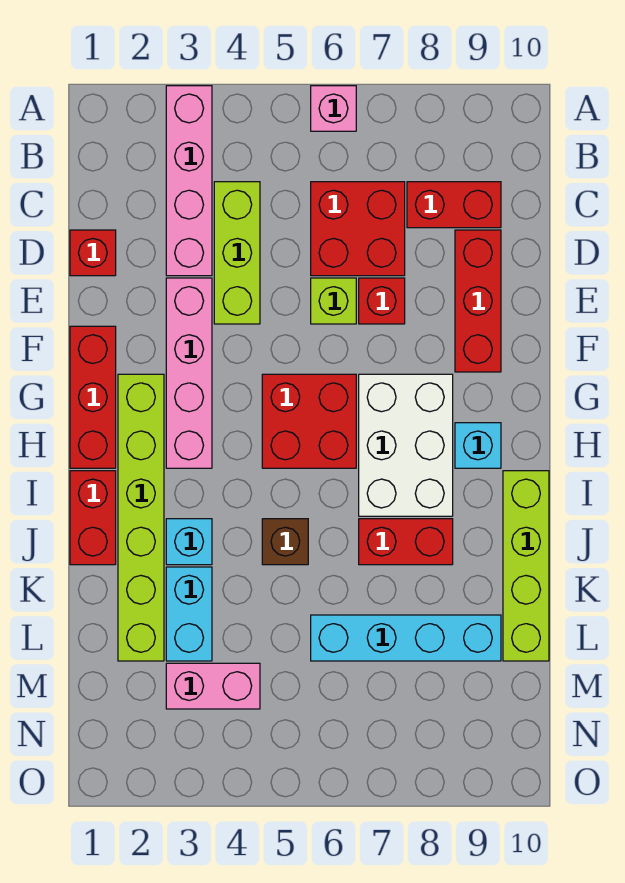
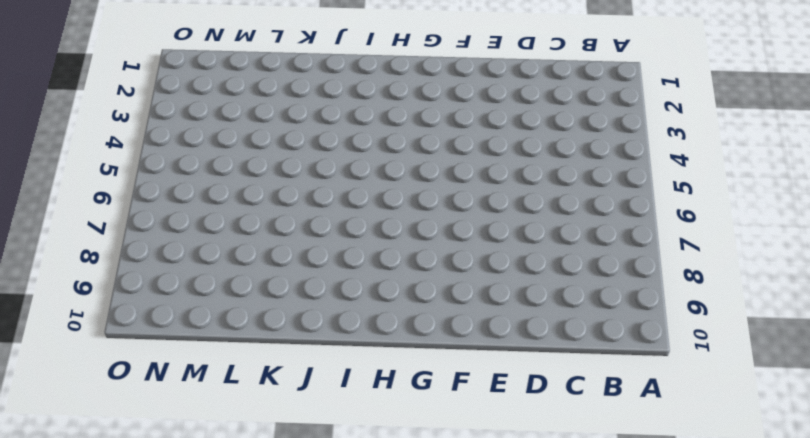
none -> pink brick A3:D3 level 1
none -> pink brick A6 level 1
none -> lime brick C4:E4 level 1

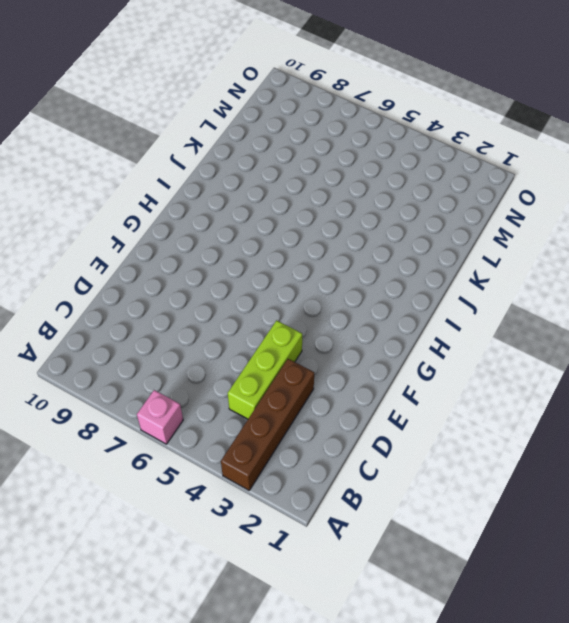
brown brick A3:D3 level 1 -> pink brick A3:D3 level 1
none -> red brick C6:D7 level 1
none -> red brick C8:C9 level 1
none -> red brick D1 level 1

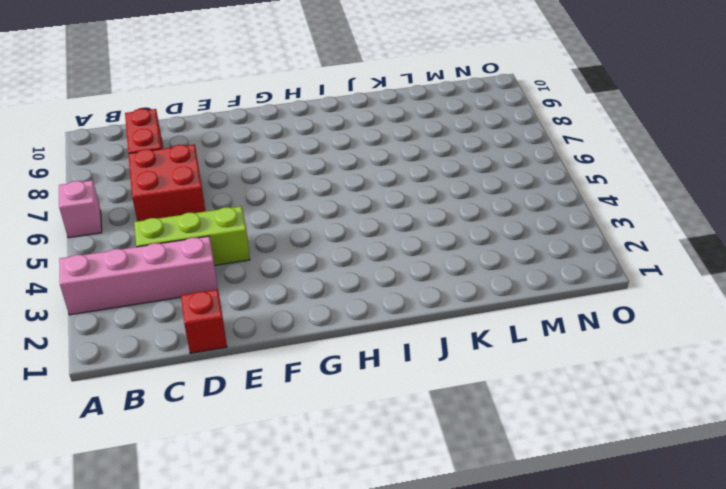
none -> red brick D9:F9 level 1
none -> pink brick E3:H3 level 1
none -> lime brick E6 level 1

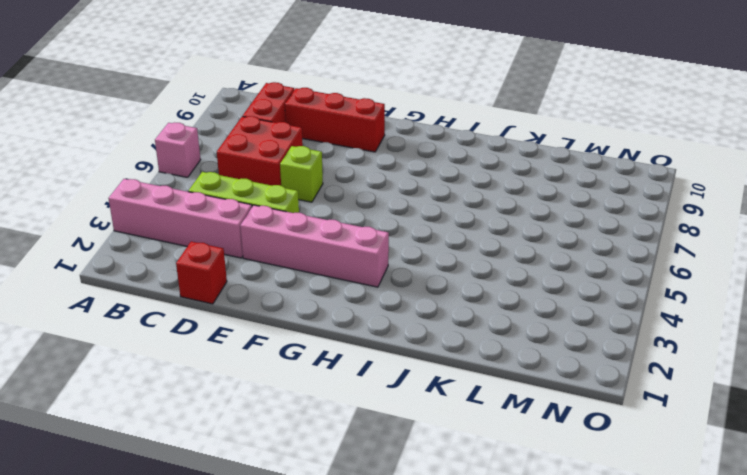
none -> red brick E7 level 1
none -> red brick F1:H1 level 1
none -> lime brick G2:L2 level 1

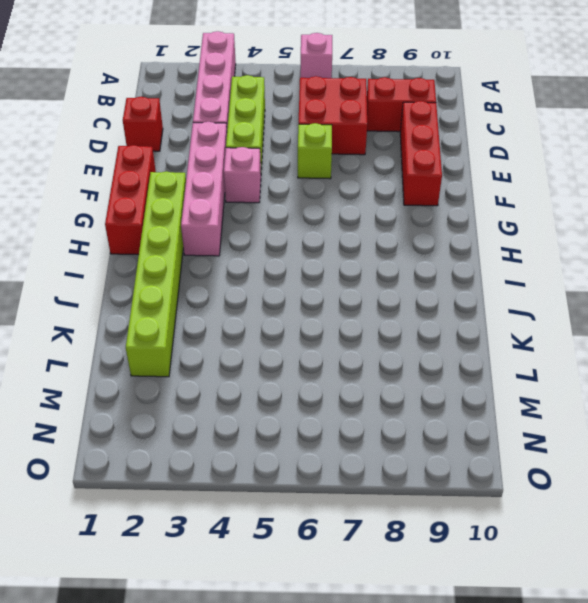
pink brick F4 level 1 -> none
none -> red brick E7 level 1
none -> red brick G5:H6 level 1
none -> white brick G7:I8 level 1

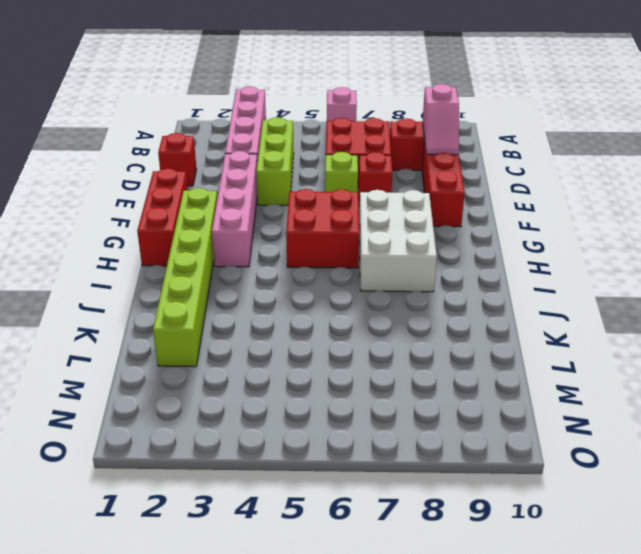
pink slope C9:D9 level 2 top C -> none
none -> cyan brick H9 level 1
none -> red brick I1:J1 level 1
none -> lime brick I10:L10 level 1

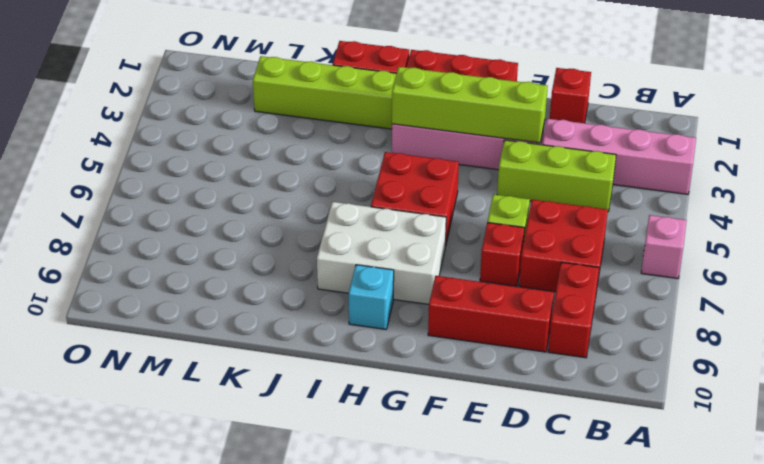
lime brick E3:H3 level 2 -> lime brick I10:L10 level 1
none -> cyan brick J3 level 1
none -> brown brick J5 level 1
none -> red brick J7:J8 level 1

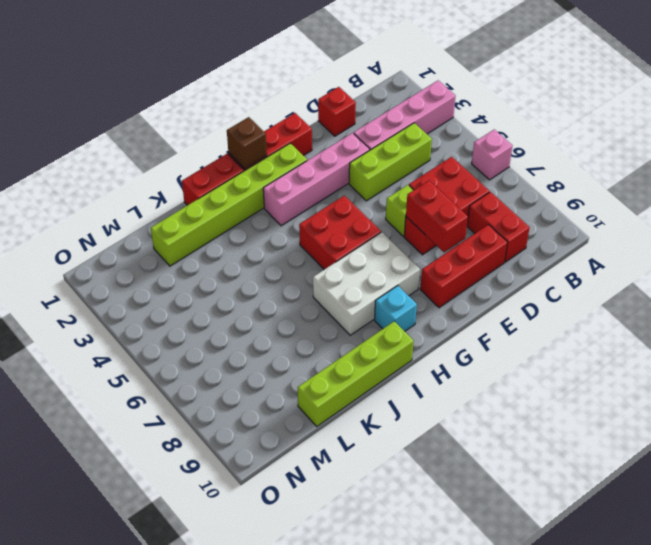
red brick E7:E8 level 2 -> red brick J7:J8 level 1
brown brick H1 level 2 -> brown brick J5 level 1
none -> cyan brick J3 level 1
none -> cyan brick K3:L3 level 1
none -> cyan brick L6:L9 level 1

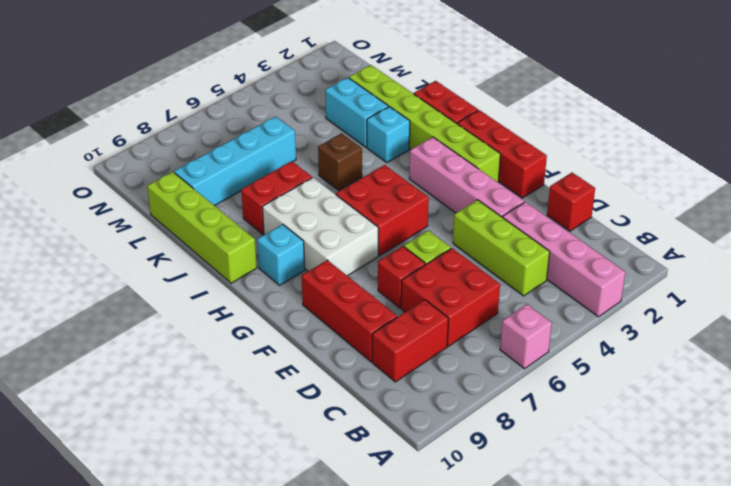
none -> pink brick M3:M4 level 1

